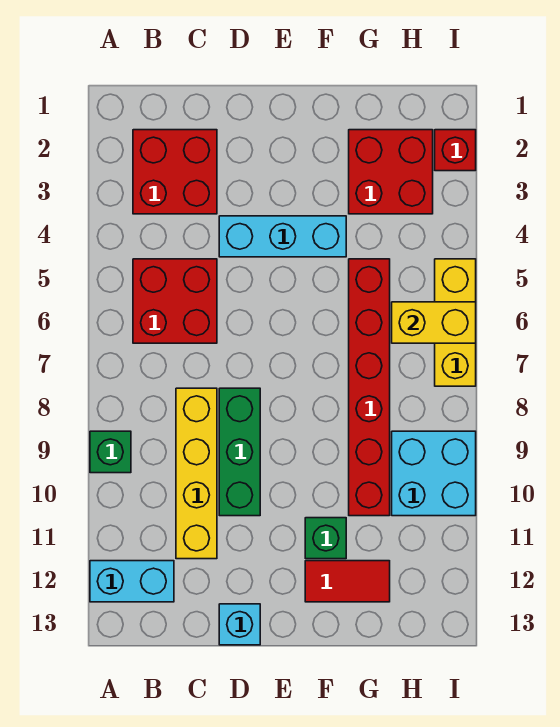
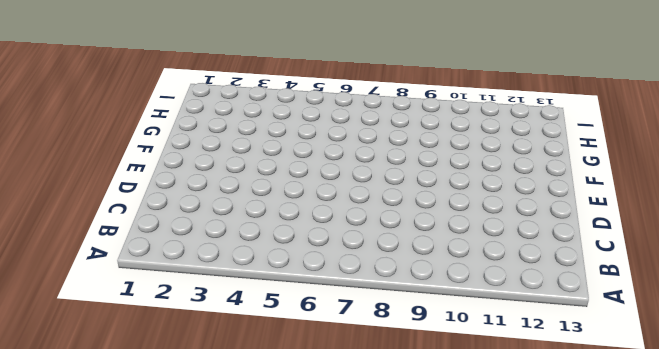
none -> green brick A9 level 1
none -> cyan brick A12:B12 level 1
none -> red brick B2:C3 level 1

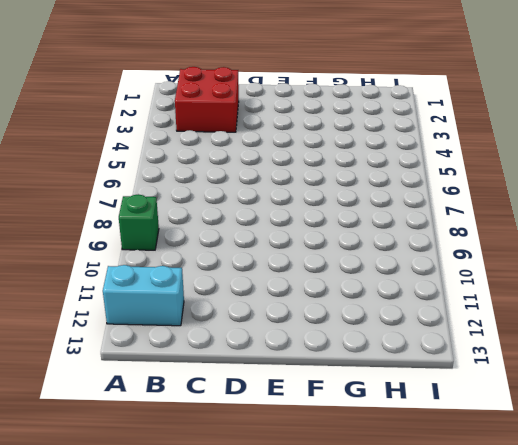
none -> red brick B5:C6 level 1
none -> yellow brick C8:C11 level 1
none -> cyan brick D4:F4 level 1

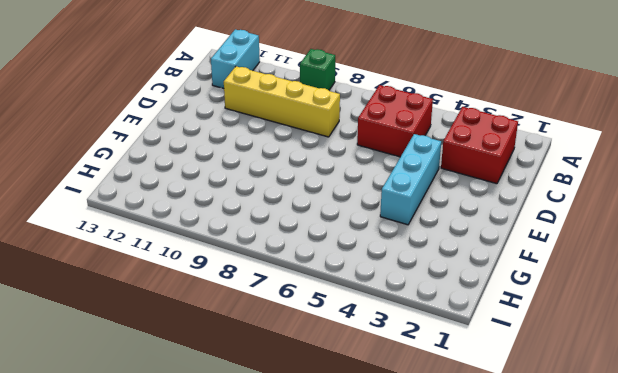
none -> green brick D8:D10 level 1
none -> cyan brick D13 level 1
none -> green brick F11 level 1

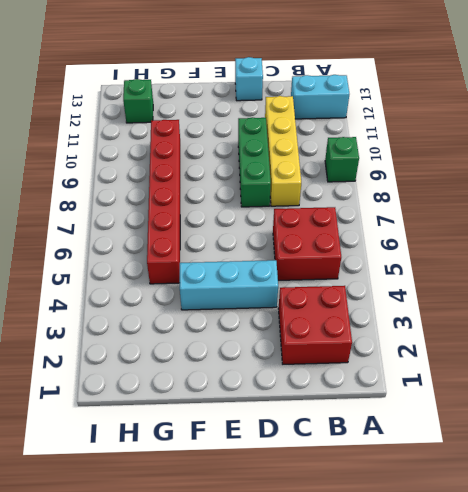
green brick H12 level 1 -> green brick F11 level 1
none -> red tile F12:G12 level 1
none -> red brick G2:H3 level 1
none -> cyan brick H9:I10 level 1

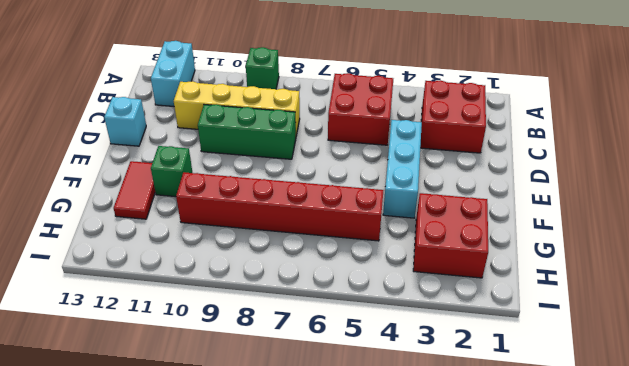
none -> cyan brick H9:I10 level 1
none -> red brick I2 level 1
none -> yellow brick I5:I7 level 1

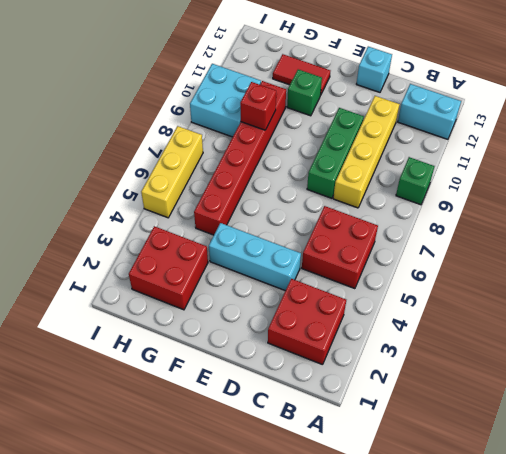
red brick G9 level 2 -> red brick I2 level 1
none -> yellow brick H6:I6 level 2

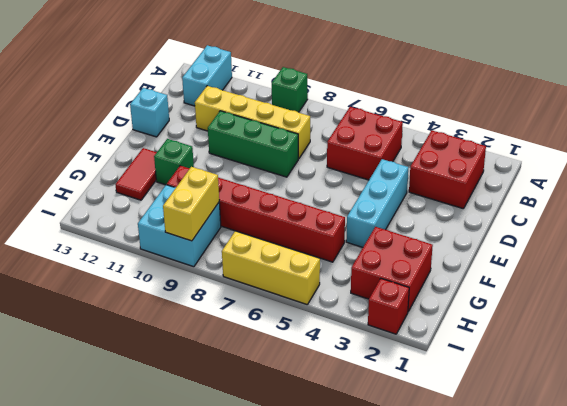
yellow brick H9:I9 level 2 -> yellow brick H6:I6 level 2

